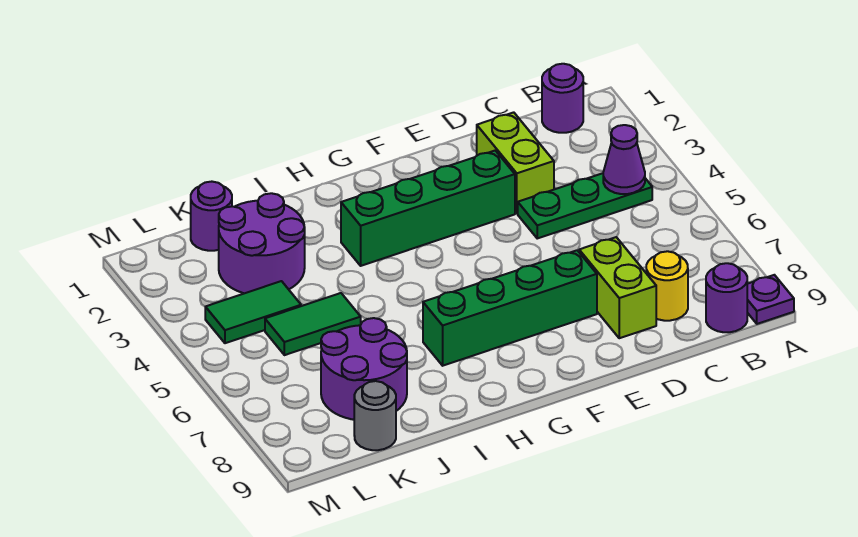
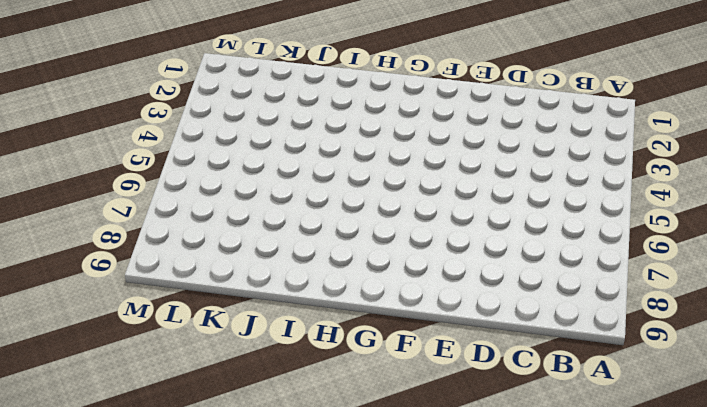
none -> purple plate A9 level 1
none -> purple round brick B1 level 1
none -> green plate B4:D4 level 1

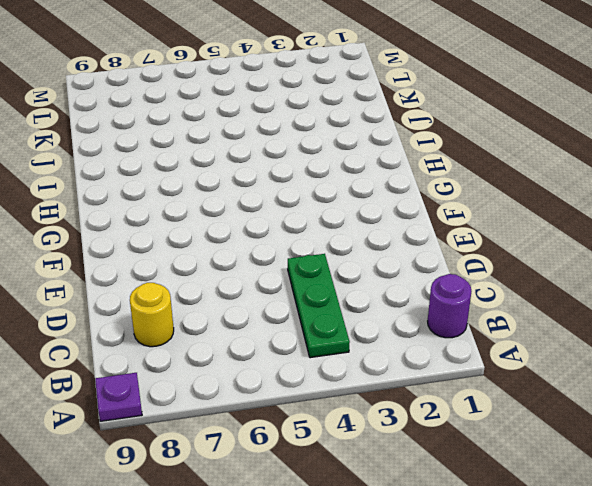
none -> purple round brick B9 level 1
none -> lime brick D2:D3 level 1
none -> lime brick D7:D8 level 1

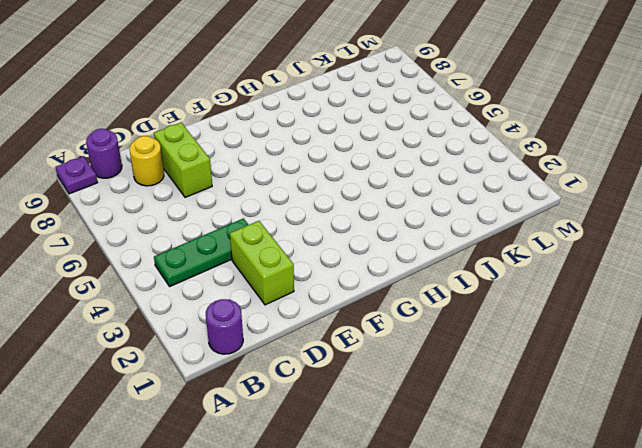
none -> green brick E3:H3 level 1
none -> green brick E7:H7 level 1
none -> purple round brick J2:K3 level 1

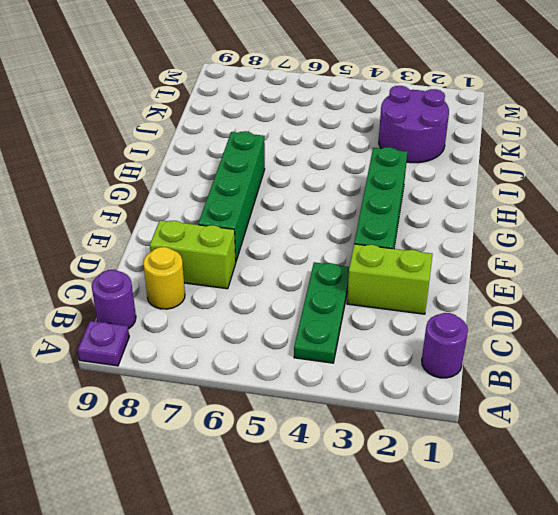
none -> green tile J5:K5 level 1
none -> purple round brick J7:K8 level 1
none -> purple round brick K1 level 1

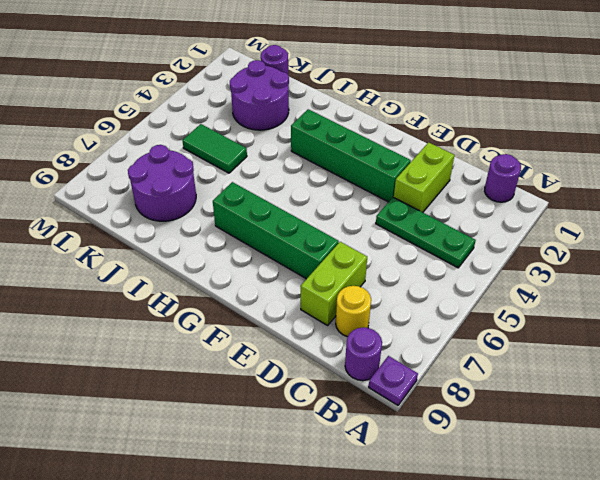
none -> green tile K4:L4 level 1
none -> grey round brick K9 level 1
none -> purple cone B4 level 2

